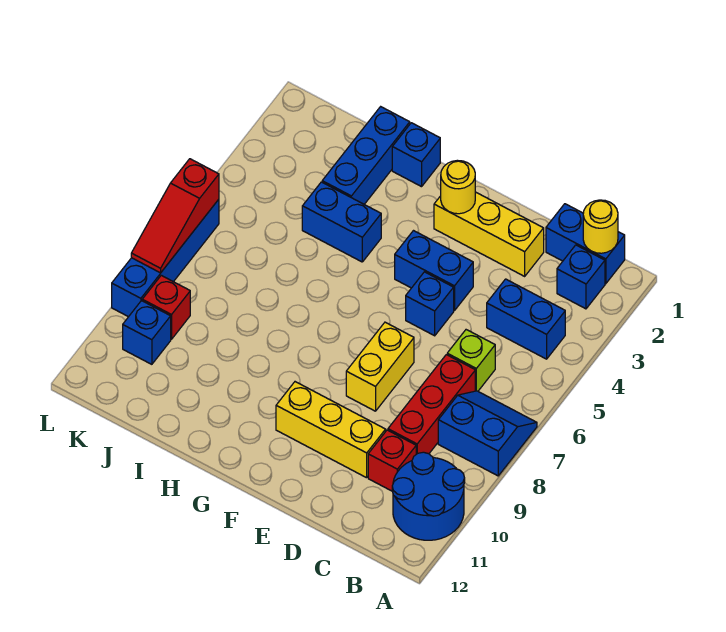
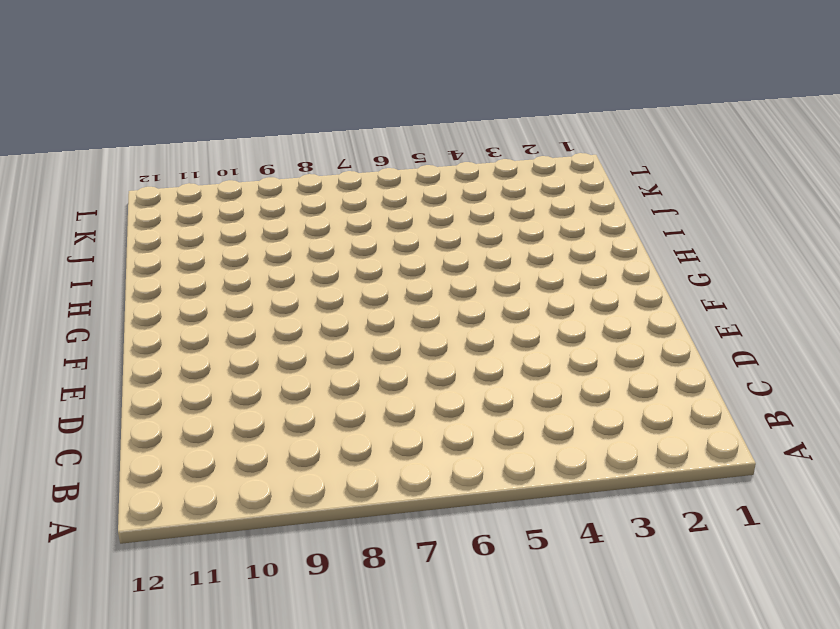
none -> blue slope A7:B8 level 1 top 8
none -> blue round brick A10:B11 level 1
none -> blue brick B1:C1 level 1

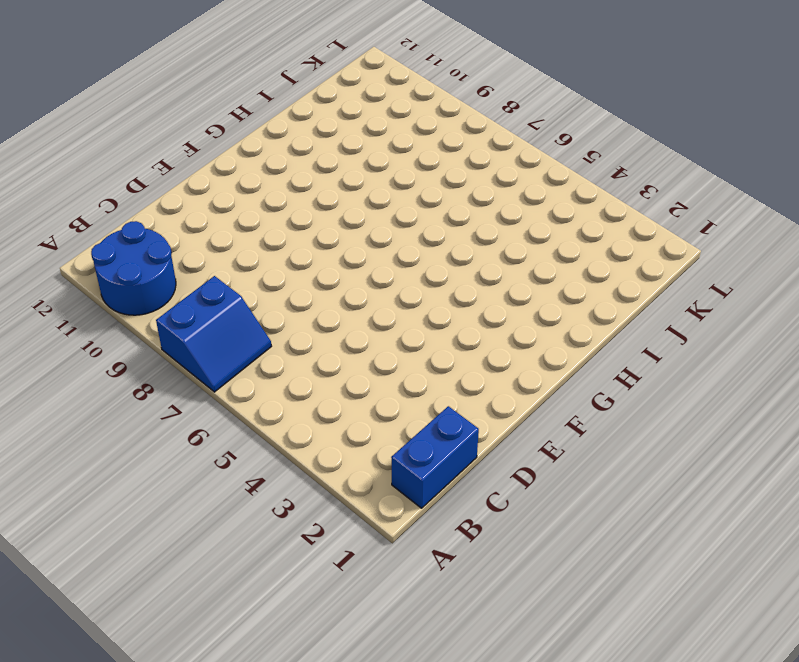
none -> blue brick B2 level 1
none -> blue brick B4:C4 level 1
none -> lime brick C6 level 1

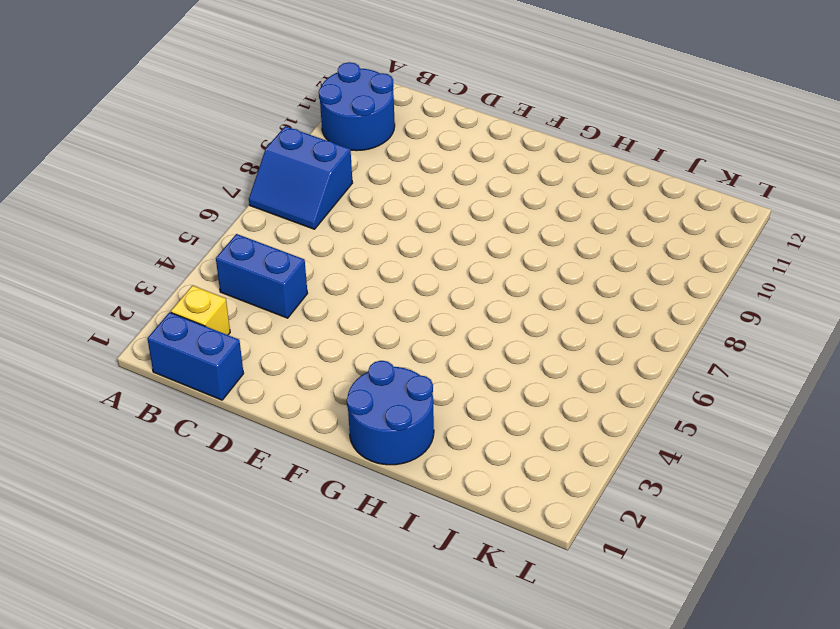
yellow brick B2 level 1 -> blue brick B2 level 1
blue round brick G1:H2 level 1 -> blue brick H1 level 1
none -> lime brick C6 level 1
none -> red brick C7:C9 level 1
none -> red brick C10 level 1

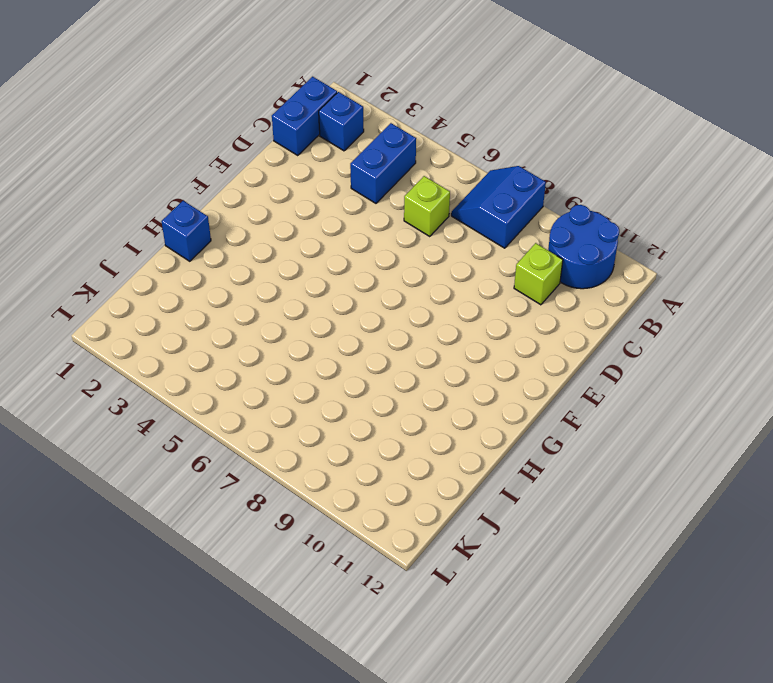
lime brick C10 level 1 -> red brick C10 level 1
none -> red brick C7:C9 level 1
none -> yellow brick D2:F2 level 1
none -> yellow brick D10:F10 level 1

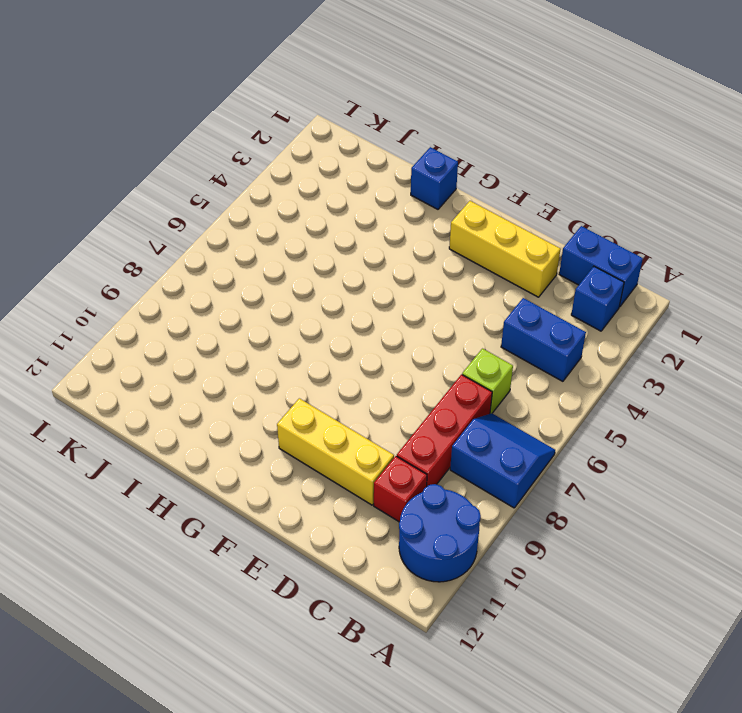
none -> blue brick E4:F4 level 1
none -> blue brick E5 level 1
none -> yellow brick E7:E8 level 1

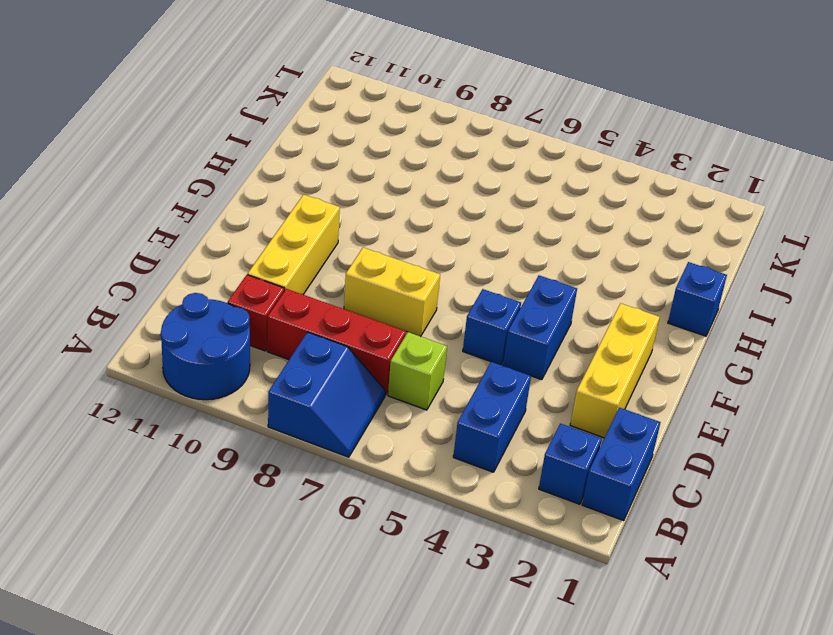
none -> blue brick H4:I4 level 1
none -> blue brick I1:I3 level 1
none -> red brick K9 level 1

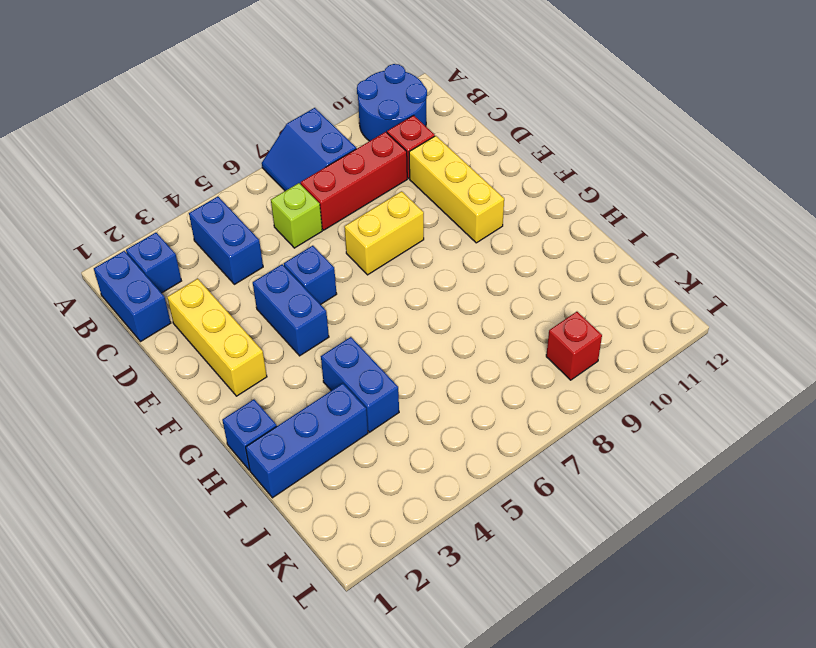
none -> blue brick K10 level 1
none -> blue brick L6:L9 level 1
none -> yellow round brick B1 level 2

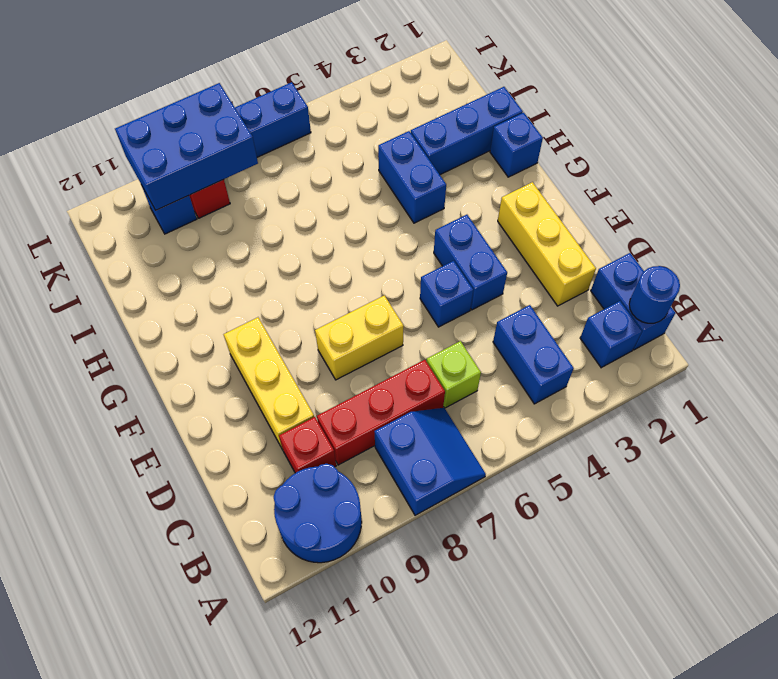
blue round brick B1 level 2 -> yellow round brick B1 level 2
blue brick K8:L10 level 2 -> red slope L6:L8 level 2 top 6
none -> yellow round brick F2 level 2

